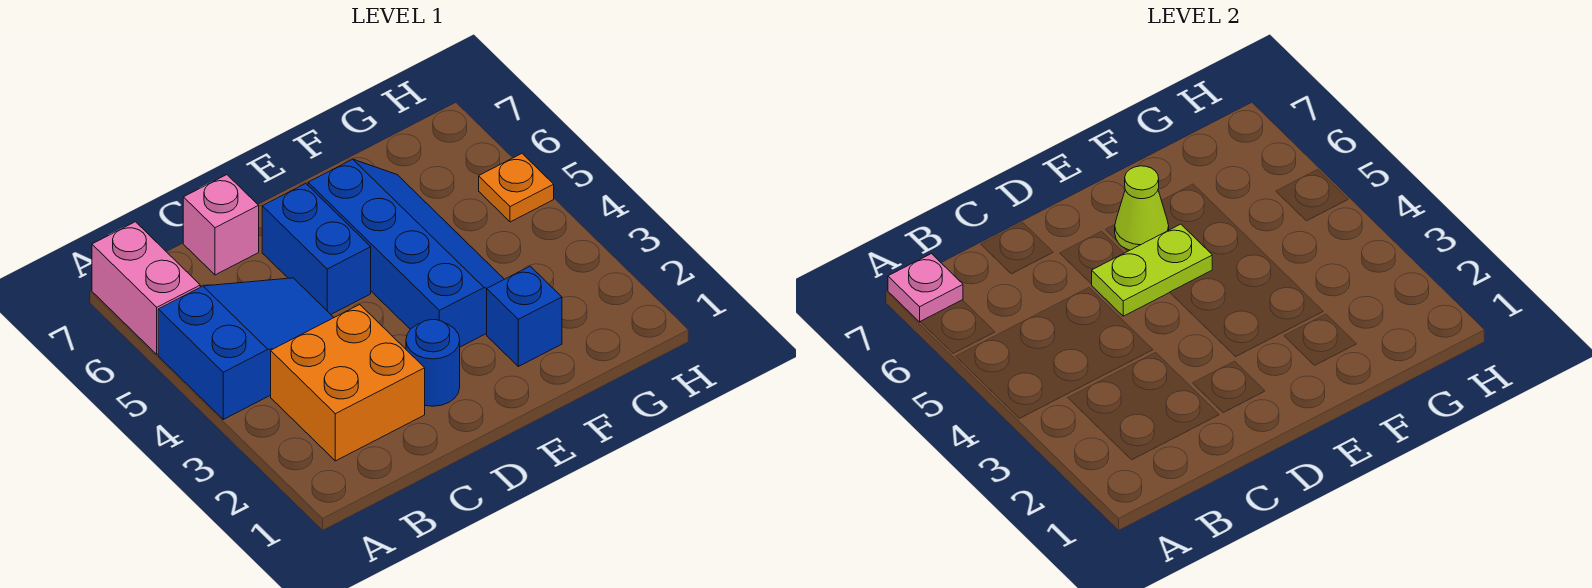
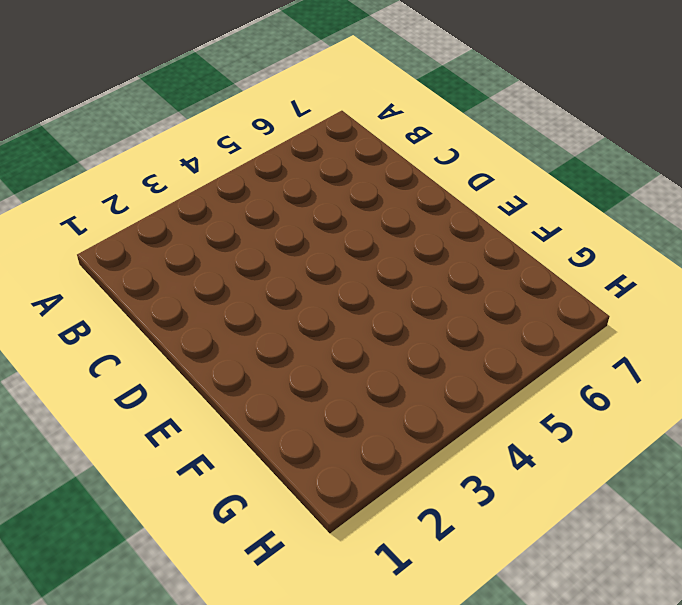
none -> blue slope A4:C5 level 1 top A
none -> pink brick A6:A7 level 1
none -> orange brick B2:C3 level 1

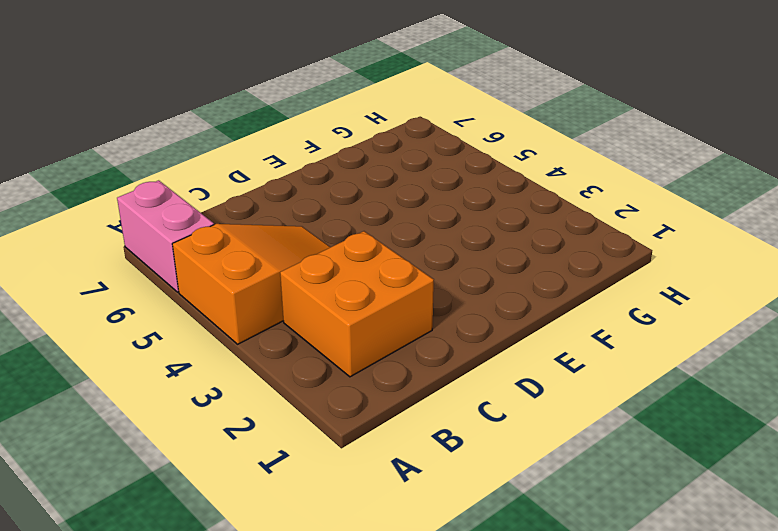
orange slope A4:C5 level 1 top A -> blue slope A4:C5 level 1 top A
none -> pink brick C7 level 1
none -> blue round brick D2 level 1
none -> blue brick D5:D6 level 1

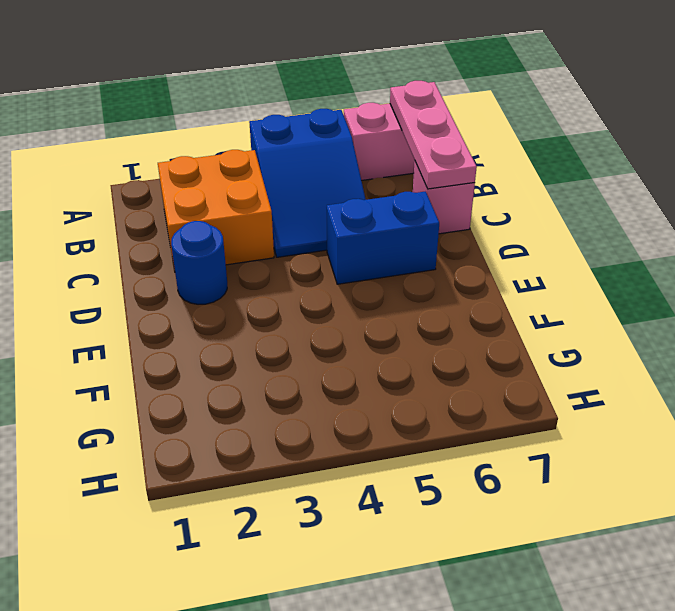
pink plate A7:C7 level 2 -> pink plate A7 level 2
none -> blue slope E3:F6 level 1 top E
none -> blue brick F2 level 1
none -> orange plate H5 level 1

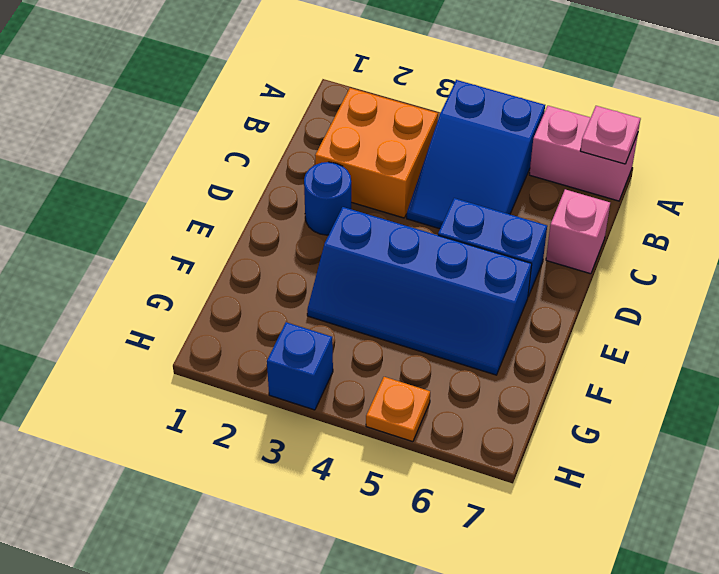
blue brick H3 level 1 -> blue brick F2 level 1
none -> lime plate D5:E5 level 2
none -> lime cone E6 level 2

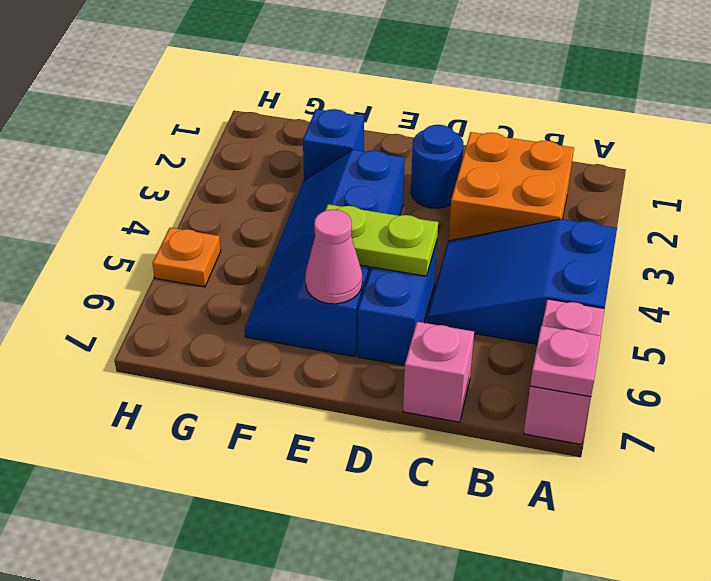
pink cone E6 level 2 -> lime cone E6 level 2

